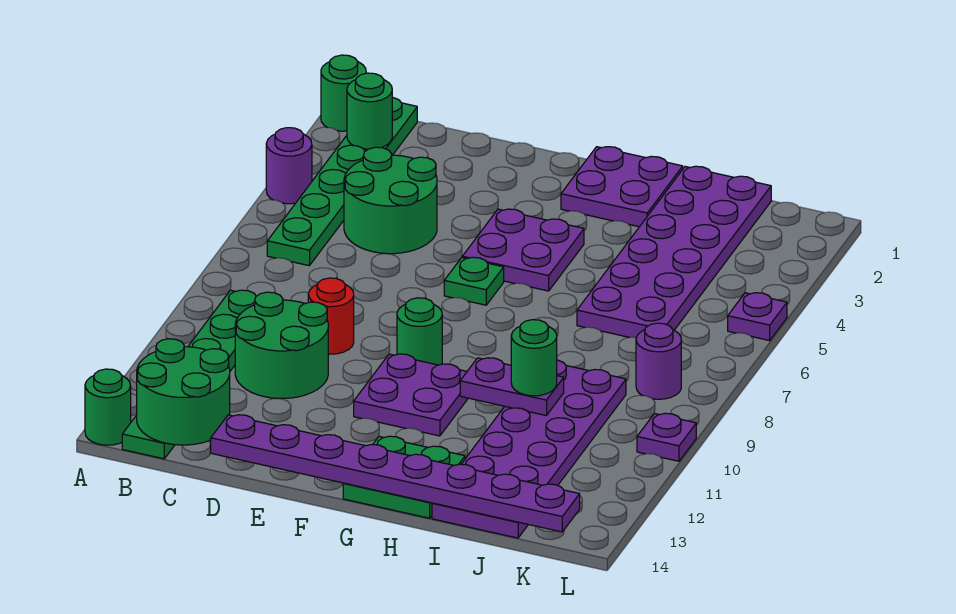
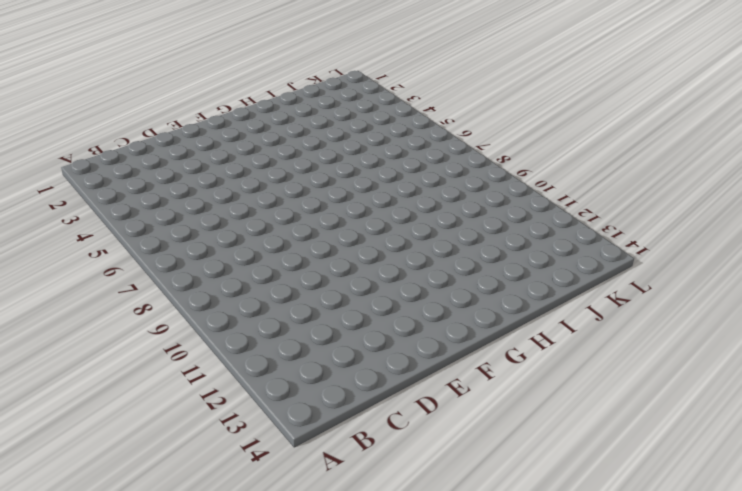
none -> green round brick A1 level 1
none -> purple round brick A4 level 1
none -> green round brick A14 level 1

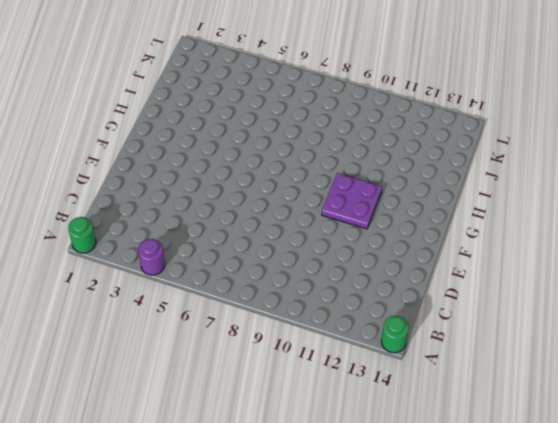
none -> green plate B1:B6 level 1
none -> green plate B9:B14 level 1
none -> green round brick C4:D5 level 1

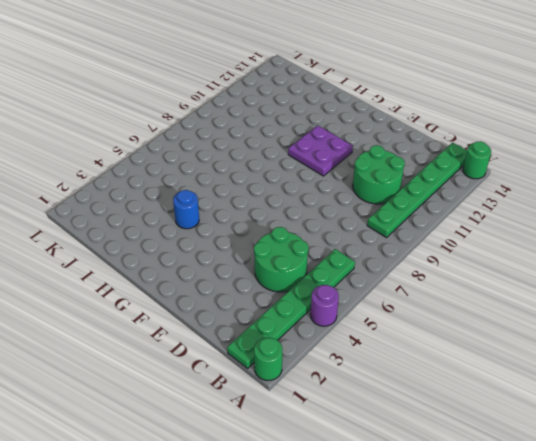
blue round brick H4 level 1 -> none
none -> red round brick D9 level 1
none -> purple plate F4:G5 level 1
none -> green plate F6 level 1

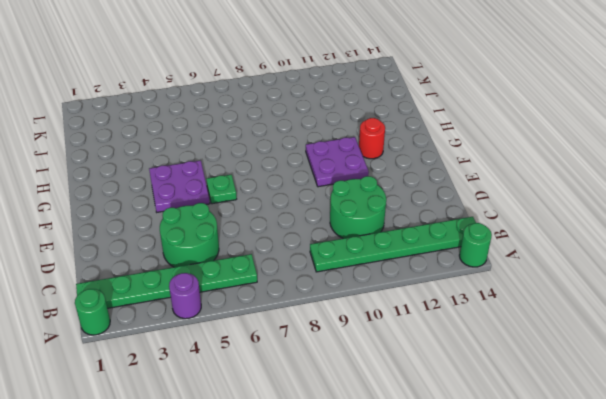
red round brick G12 level 1 -> red round brick D9 level 1
none -> green round brick F9 level 1
none -> purple plate G1:H2 level 1
none -> green plate G13:H14 level 1

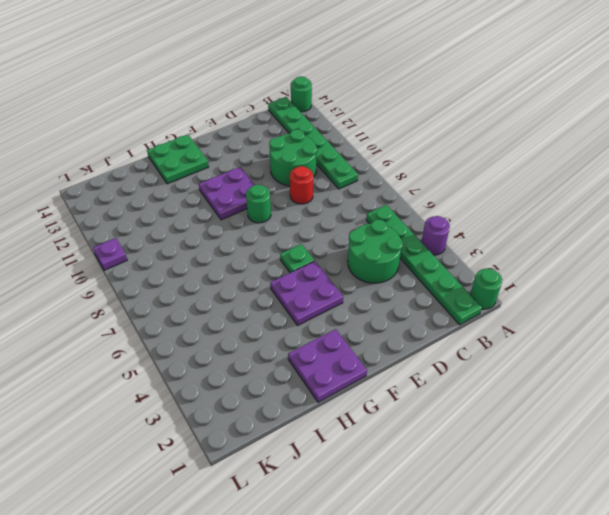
none -> purple plate I1:J6 level 1
none -> purple plate I9:J14 level 1
none -> purple round brick K8 level 1

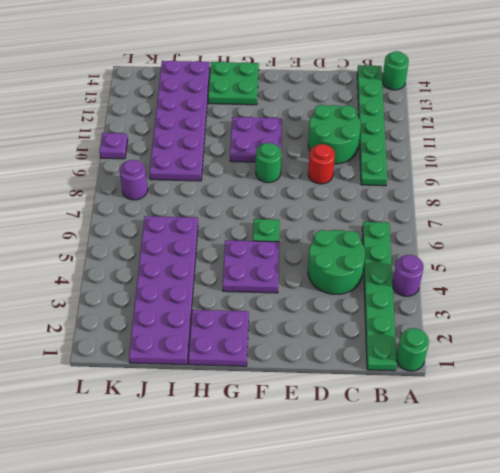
none -> purple plate L5 level 1
none -> green round brick B2 level 2
none -> green round brick B13:C14 level 2

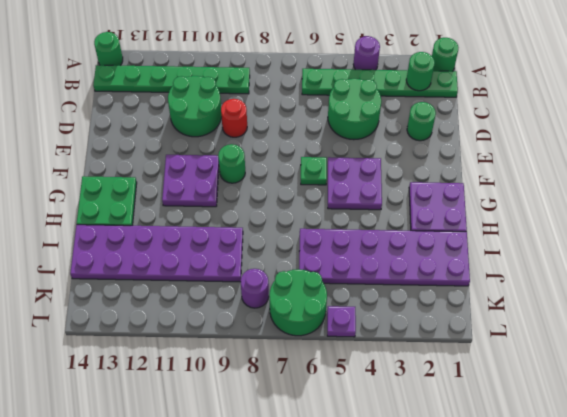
green round brick D2 level 1 -> green round brick I10 level 3
green round brick K6:L7 level 1 -> green round brick B13:C14 level 2
none -> purple plate L10 level 1
none -> purple plate D14:K14 level 2
none -> purple plate H10:I10 level 2

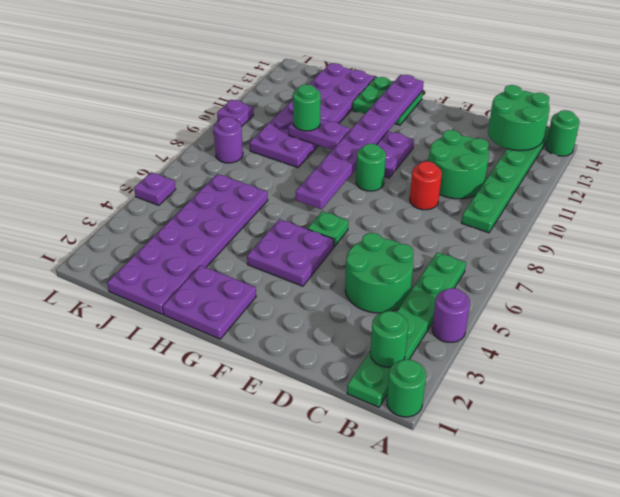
purple plate G7:G14 level 2 -> purple plate D14:K14 level 2

